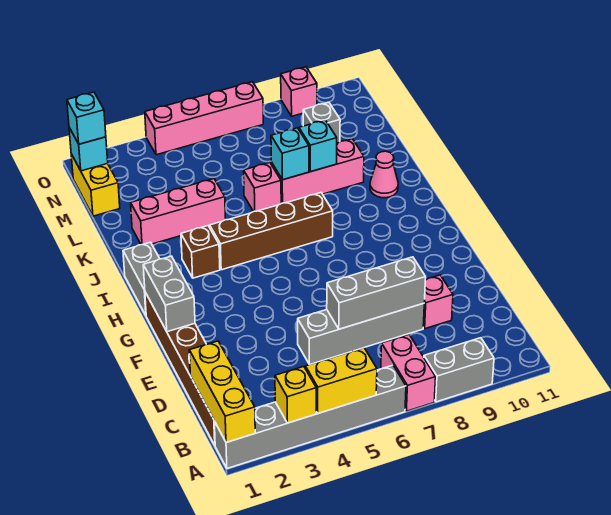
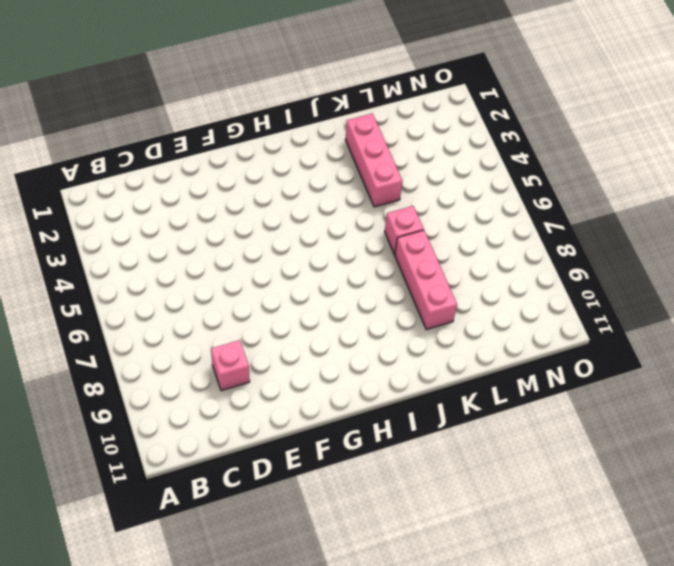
none -> grey brick A1:A6 level 1
none -> pink brick A7:B7 level 1
none -> grey brick A8:A9 level 1

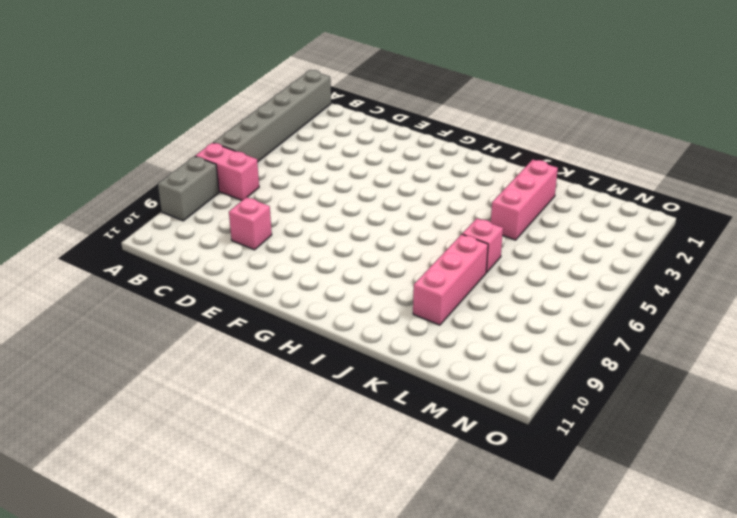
none -> brown brick B1:G1 level 1
none -> grey brick D5:D8 level 1
none -> grey brick H1:I1 level 1

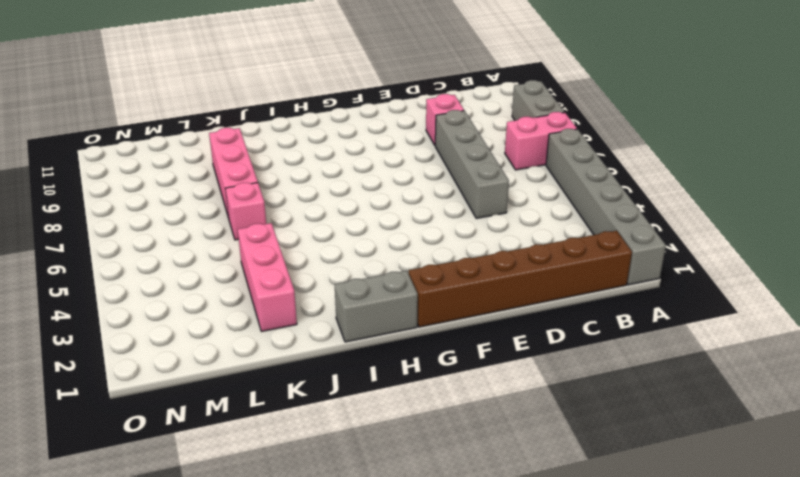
none -> brown brick I3 level 1
none -> brown brick I4:I7 level 1
none -> pink cone J10 level 1

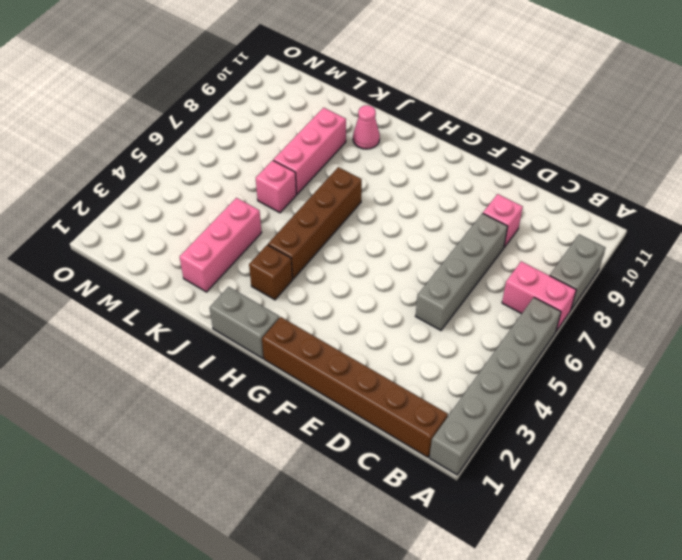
none -> yellow brick M1:N1 level 1
none -> grey brick M9 level 1
none -> pink brick O4:O7 level 1

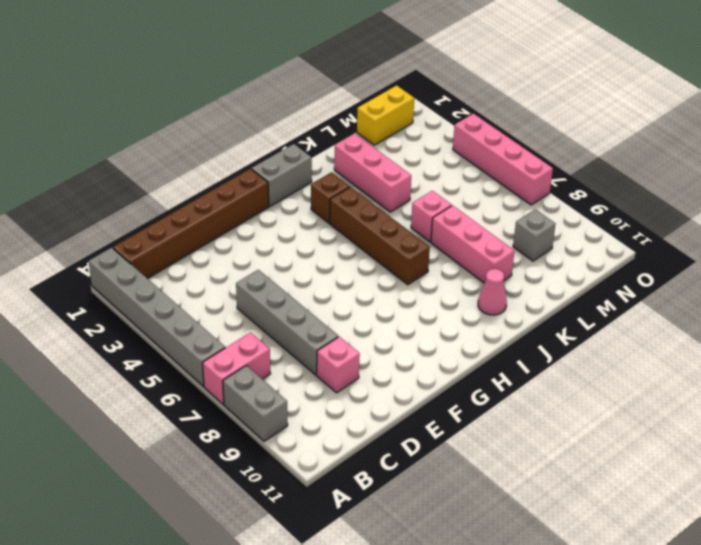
none -> pink brick O9 level 1
none -> yellow brick A1:C1 level 2
none -> yellow brick A3 level 2

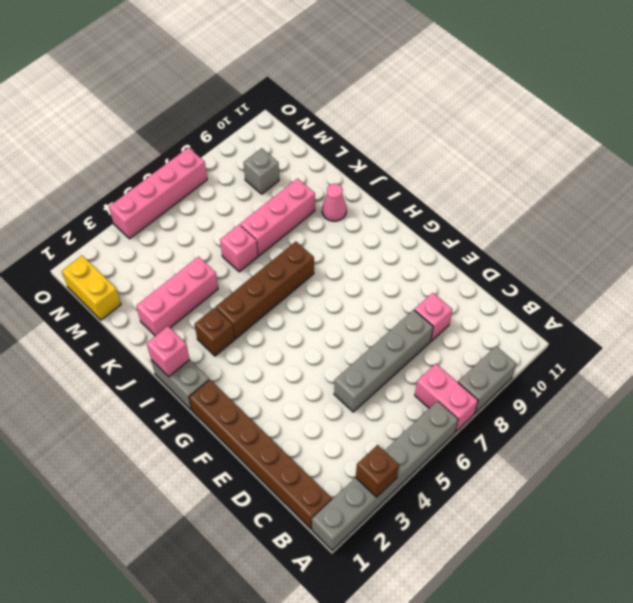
brown brick A3 level 2 -> yellow brick A3 level 2
pink brick I1 level 2 -> pink brick O9 level 1
none -> yellow brick A1:C1 level 2
none -> yellow brick A4:A5 level 2
none -> grey brick D6:D8 level 2

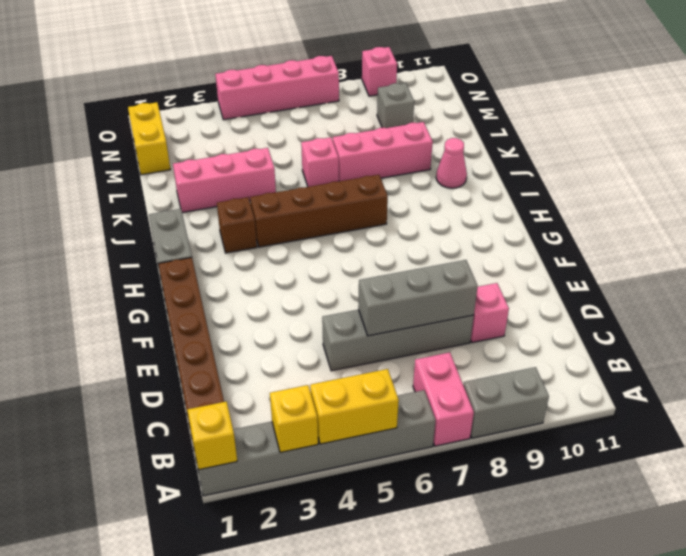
yellow brick A1 level 2 -> yellow brick A1:C1 level 2
none -> grey brick F1:G1 level 2
none -> cyan brick K7 level 2
none -> cyan brick K8 level 2

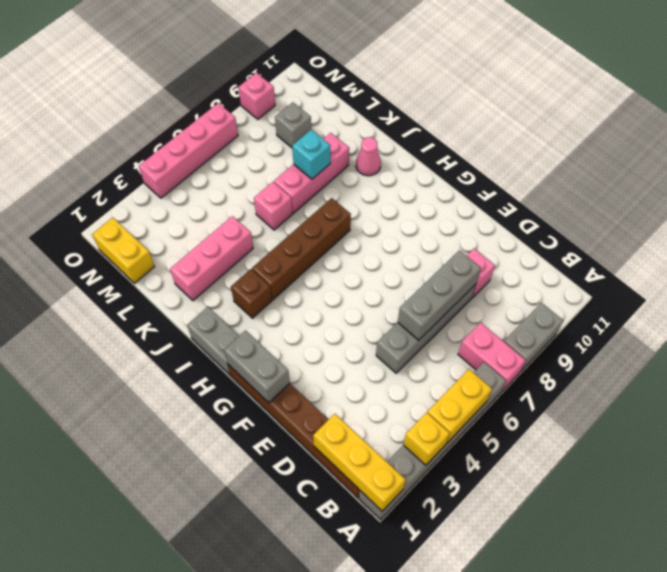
none -> cyan brick K7 level 2
none -> cyan brick N1 level 2
none -> cyan brick N1 level 3

